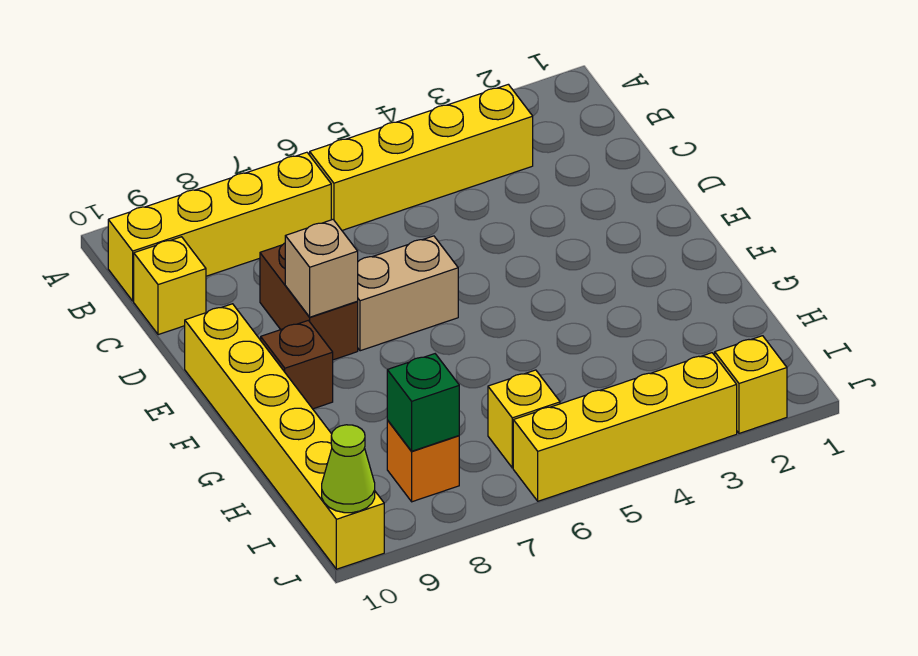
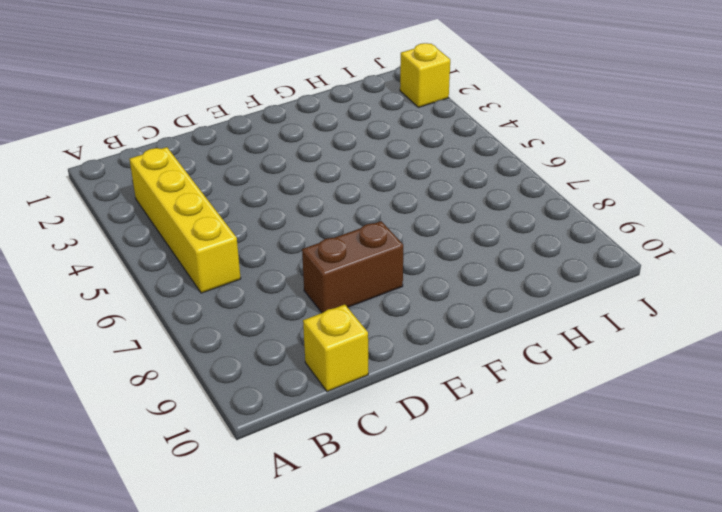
none -> yellow brick B7:B10 level 1
none -> tan brick E6:E7 level 1
none -> yellow brick E10:J10 level 1

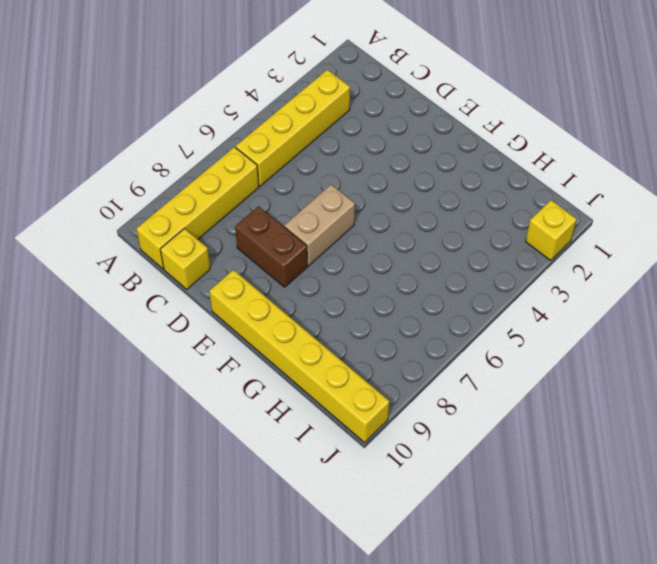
none -> brown brick F9 level 1
none -> yellow brick I6 level 1
none -> orange brick I8 level 1

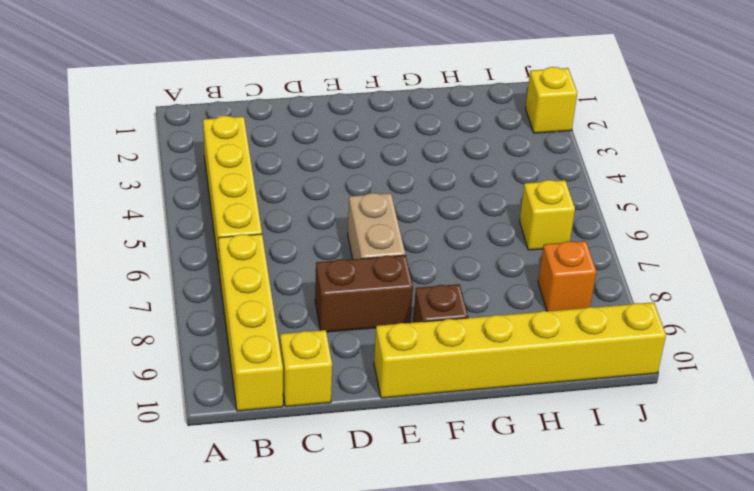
none -> yellow brick J3:J6 level 1
none -> tan brick E8 level 2
none -> green brick I8 level 2

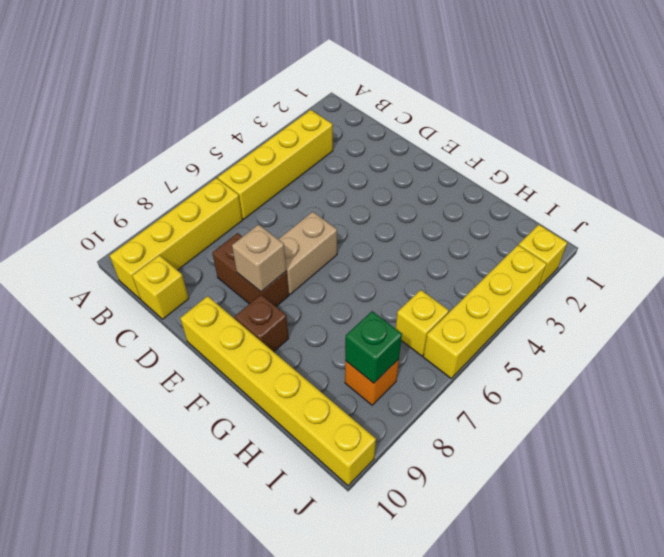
none -> lime cone J10 level 2

